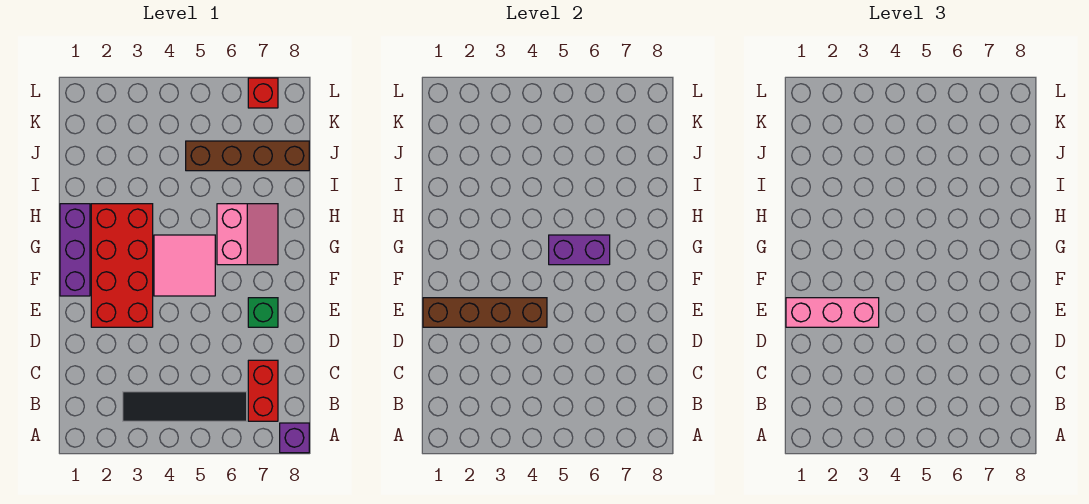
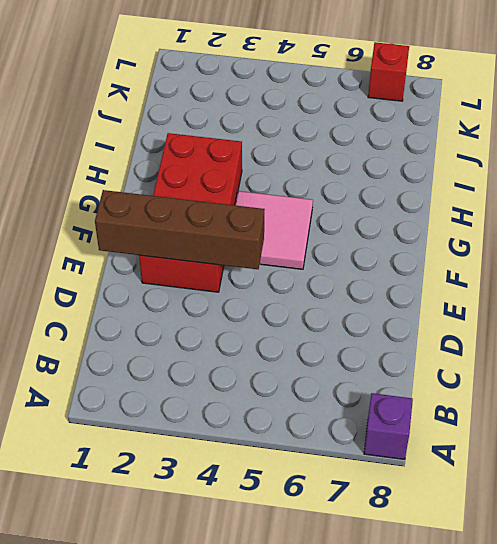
none -> black tile B3:B6 level 1
none -> red brick B7:C7 level 1
none -> green brick E7 level 1

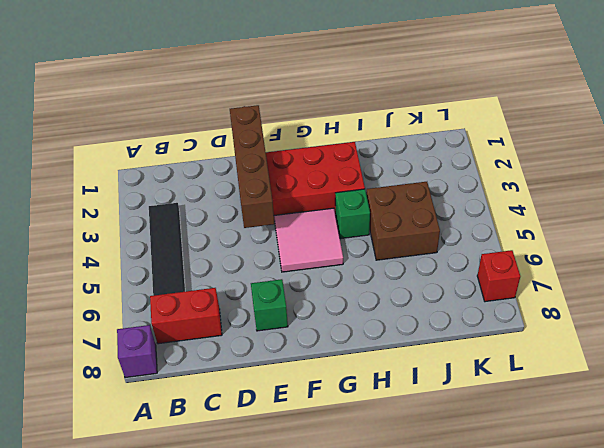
green brick H4 level 1 -> none
brown brick I4:J5 level 1 -> brown brick J5:J8 level 1
none -> purple brick F1:H1 level 1
none -> pink slope G6:H7 level 1 top 6
none -> purple brick G5:G6 level 2

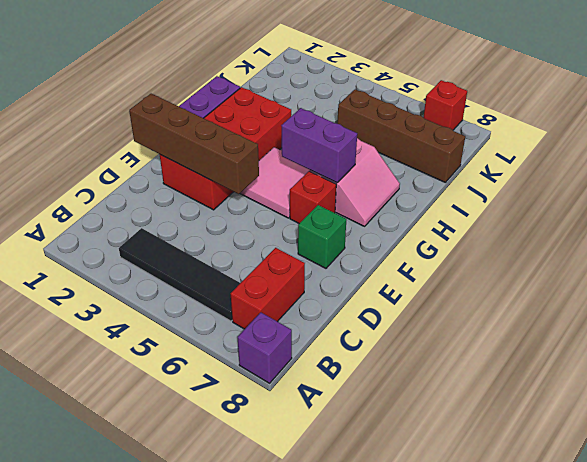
red brick F6 level 1 -> none
none -> pink brick E1:E3 level 3

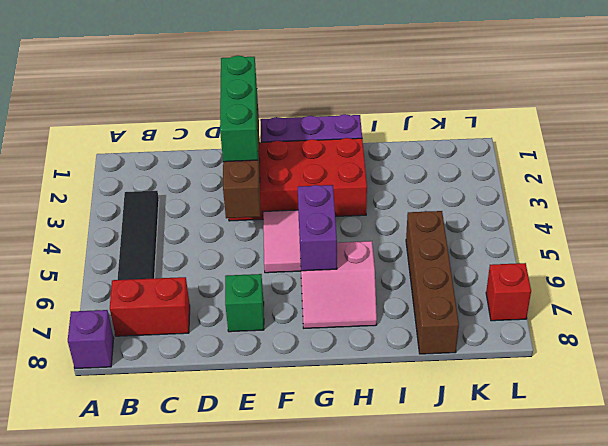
green brick E1:E3 level 3 -> pink brick E1:E3 level 3

